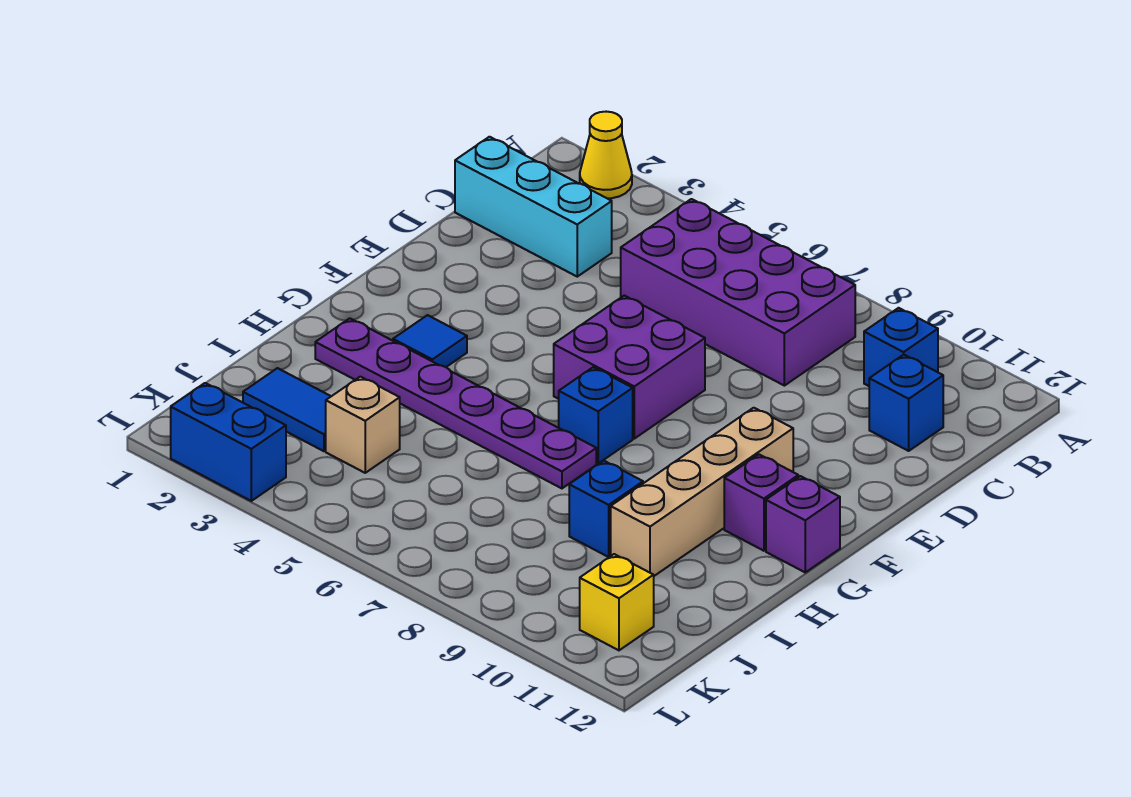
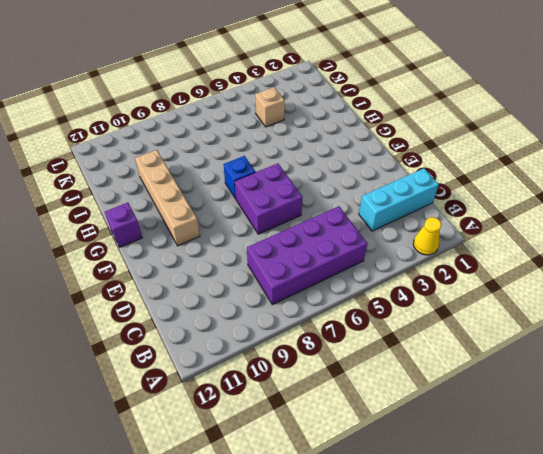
none -> blue brick B10 level 1
none -> blue brick C11 level 1
none -> blue tile G3 level 1

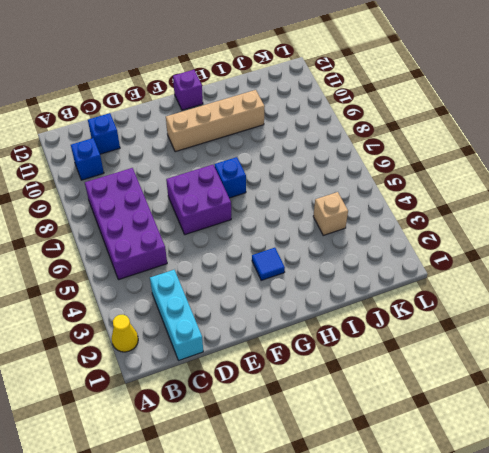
none -> purple brick G11 level 1
none -> purple plate H2:H7 level 1
none -> blue brick I9 level 1

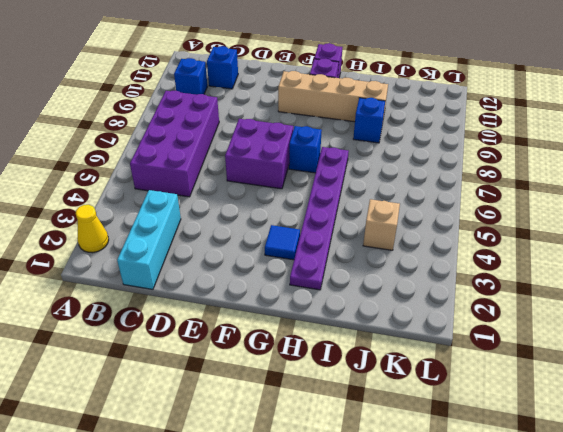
none -> blue tile J2:J3 level 1
none -> yellow brick K11 level 1
none -> blue brick L2:L3 level 1

